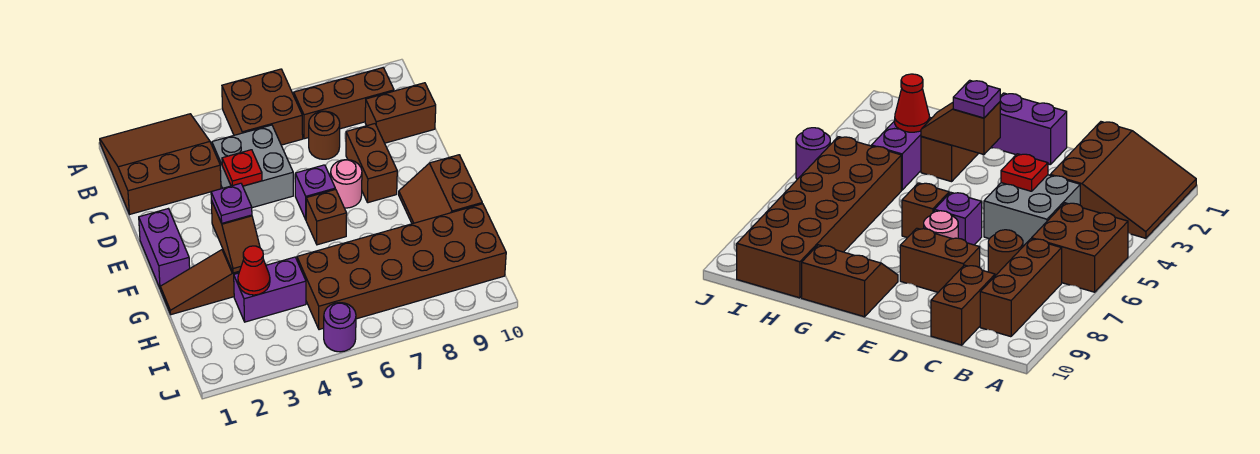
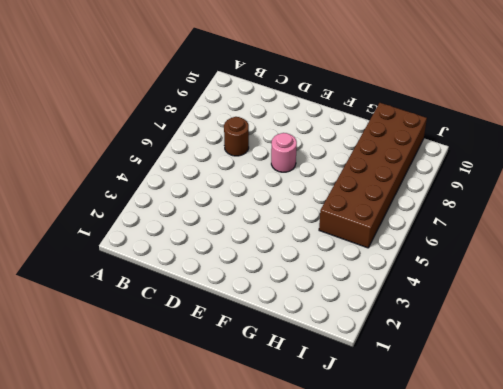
none -> brown slope A1:C3 level 1 top C
none -> brown brick A5:B6 level 1
none -> brown brick B7:B9 level 1

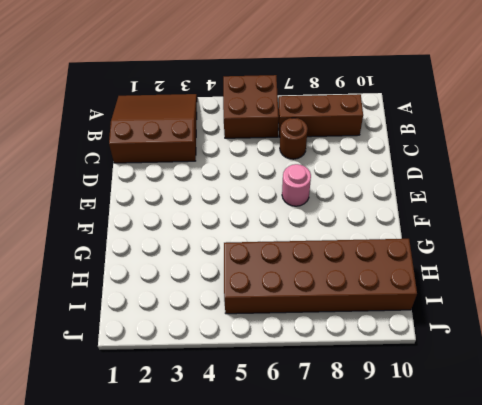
none -> grey brick C4:D5 level 1
none -> brown brick C9:C10 level 1
none -> brown brick D8:E8 level 1

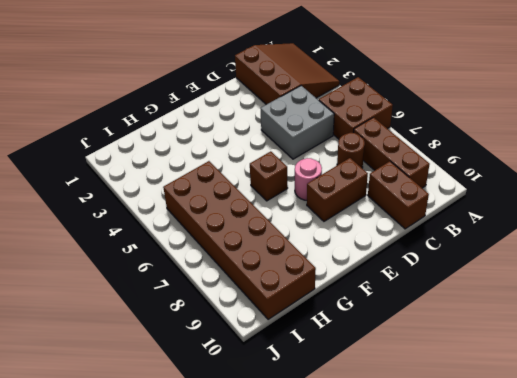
none -> purple brick E1:F1 level 1
none -> purple brick E6 level 1
none -> brown slope F9:G10 level 1 top 10

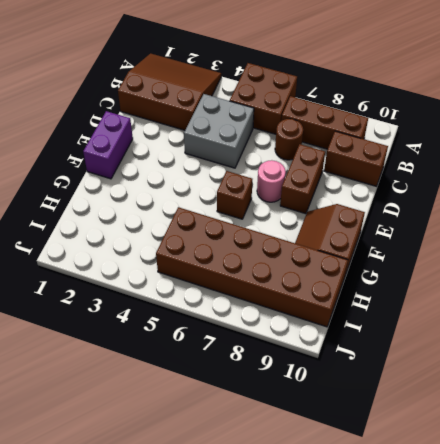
none -> purple brick E6 level 1
none -> brown slope G1:G3 level 1 top 3
none -> purple brick H3:H4 level 1

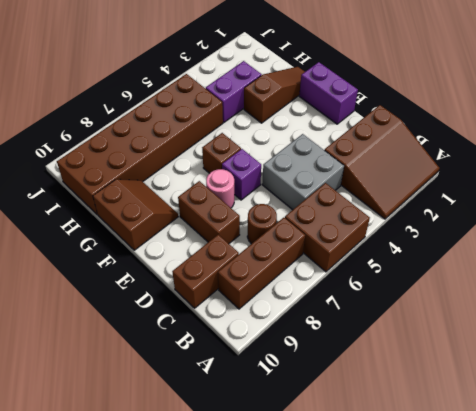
none -> purple round brick J5 level 1
none -> red plate D4 level 2
none -> brown slope F3:G3 level 2 top F

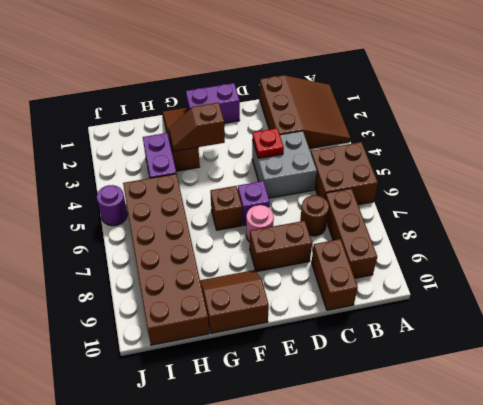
none -> red cone H3 level 2
none -> purple plate F3 level 3

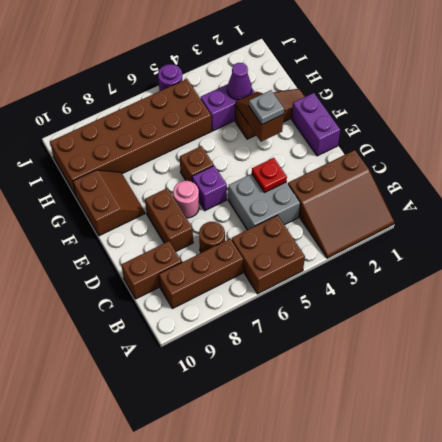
grey plate F3 level 3 -> purple plate F3 level 3
purple cone H3 level 2 -> red cone H3 level 2

